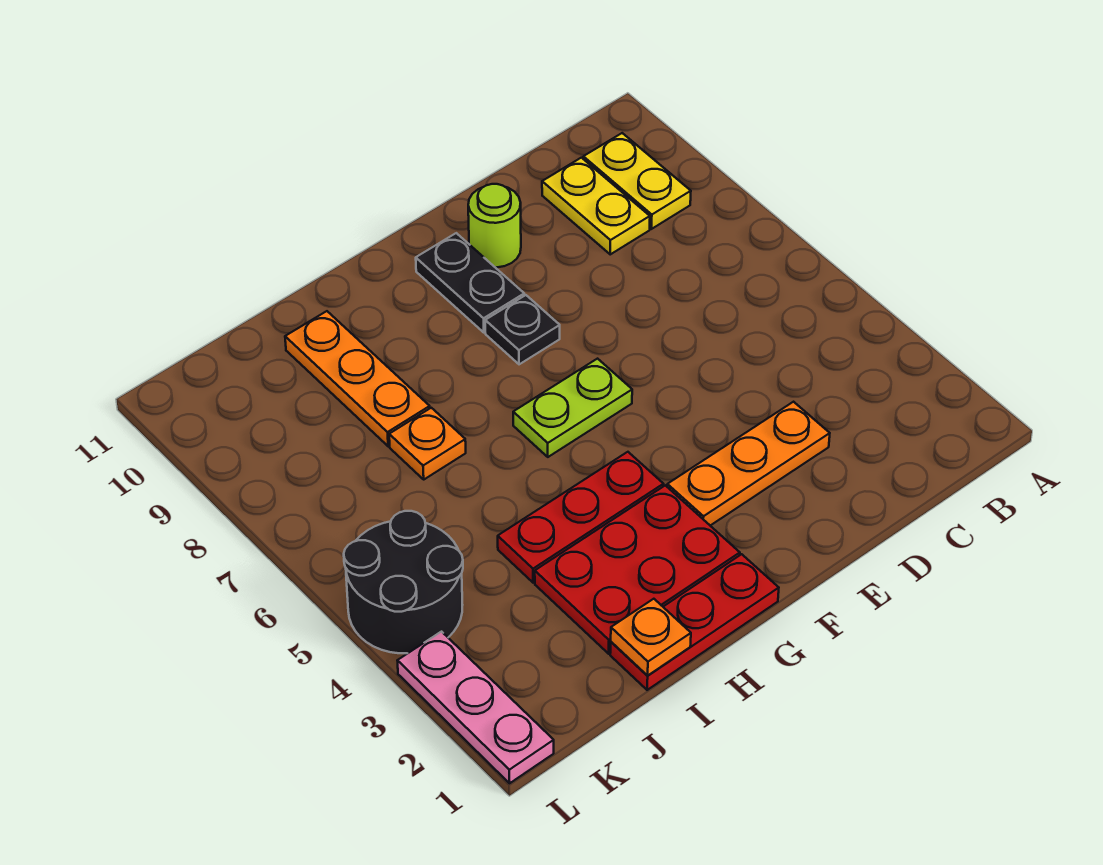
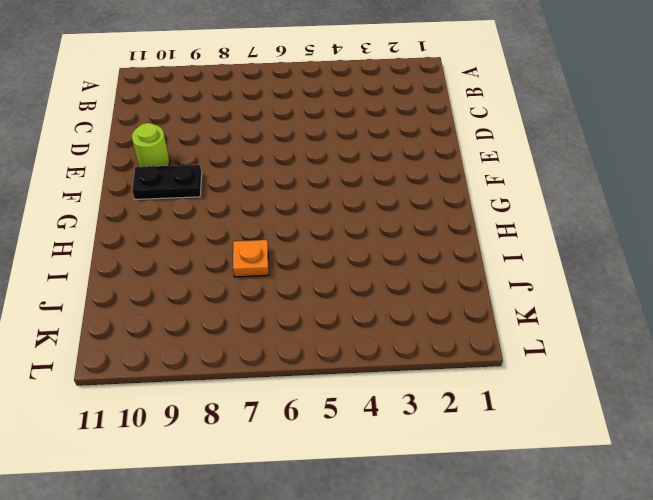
none -> yellow plate B9:B10 level 1
none -> yellow plate C9:C10 level 1
none -> orange plate D3:F3 level 1

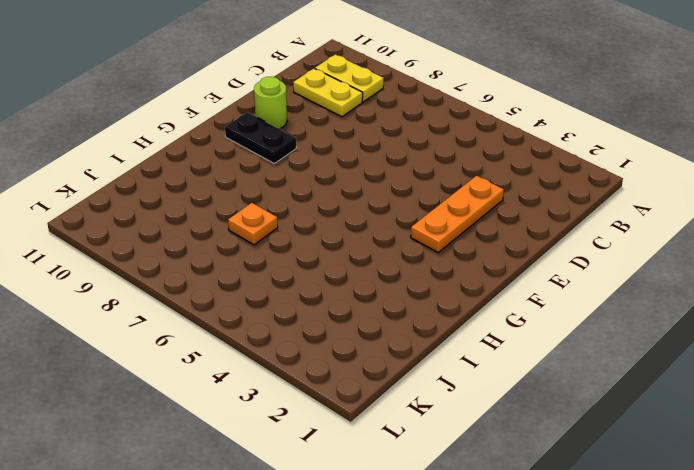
none -> lime plate F6:G6 level 1
none -> black plate F8 level 1
none -> red plate G1:I1 level 1

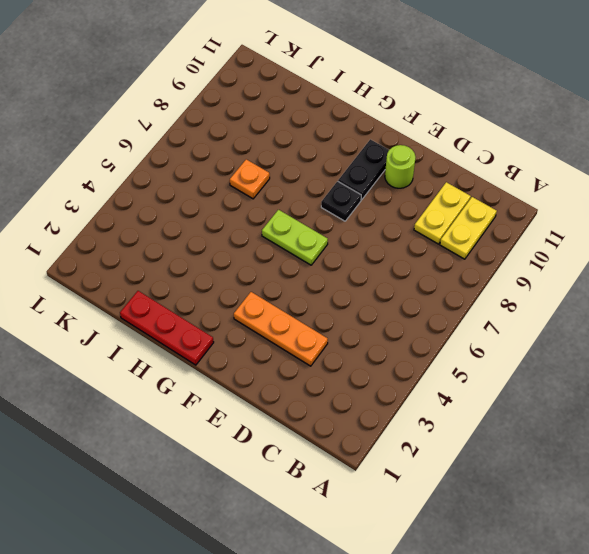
none -> red plate G2:I3 level 1
none -> red plate G4:I4 level 1
none -> orange plate I8:I10 level 1

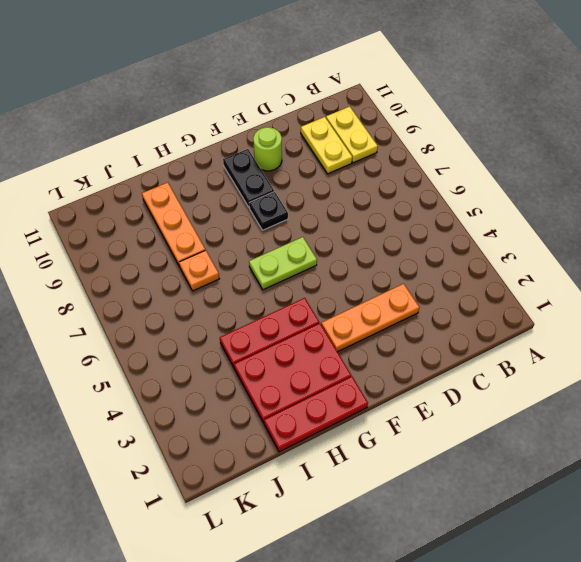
none -> black round brick K4:L5 level 1
none -> pink plate L1:L3 level 1
none -> orange plate I1 level 2

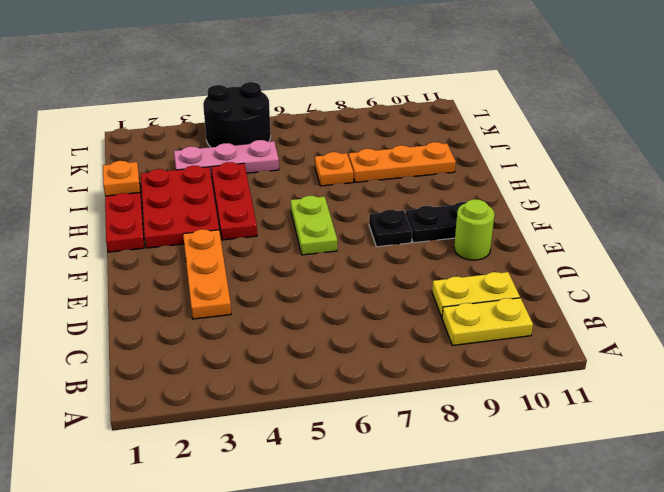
pink plate J3:J5 level 1 -> pink plate L1:L3 level 1

